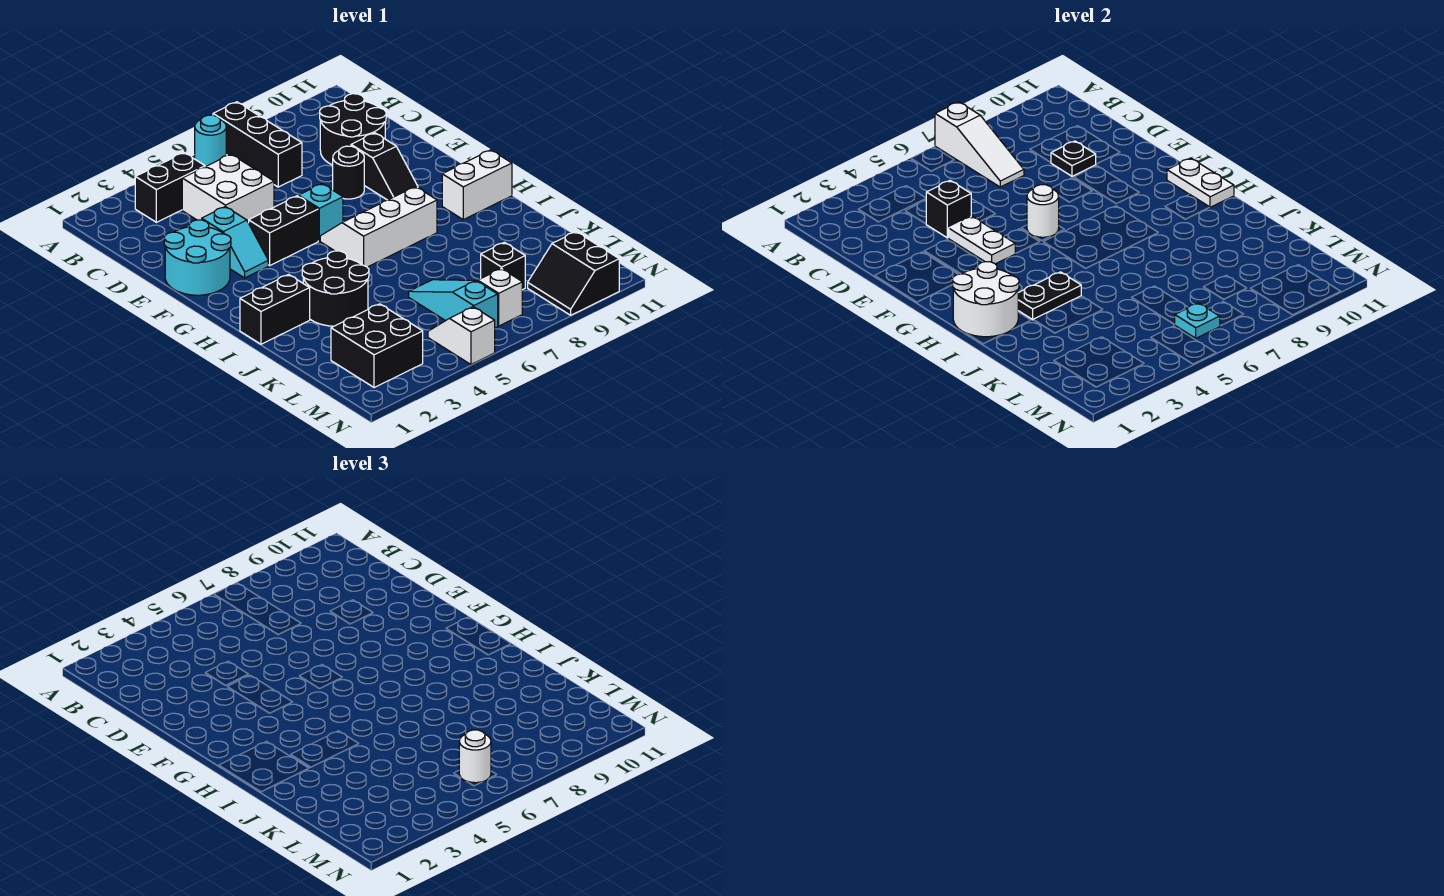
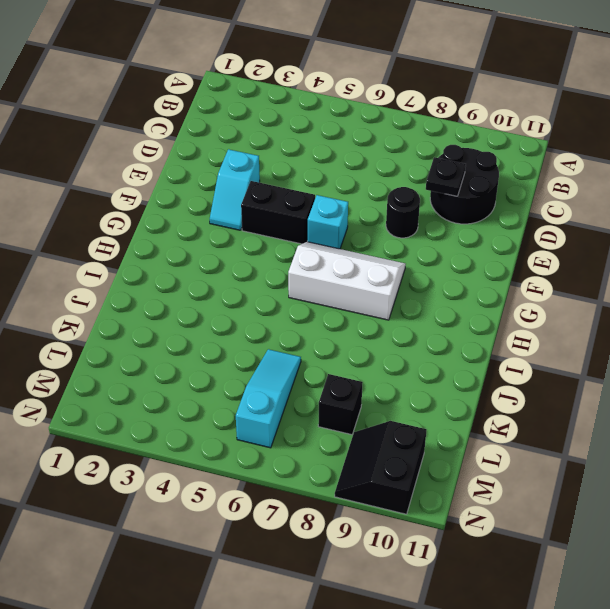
none -> cyan round brick A6 level 1
none -> black brick A7:C7 level 1
none -> black brick B3:B4 level 1
none -> white brick C4:D5 level 1

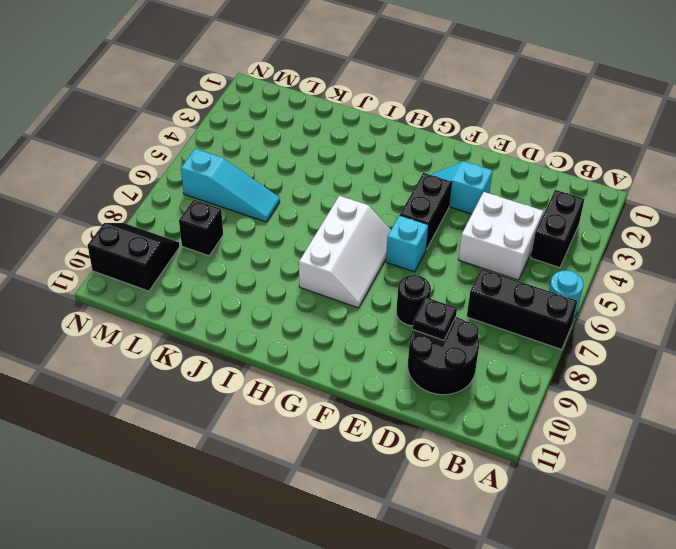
none -> cyan round brick E1:F2 level 1
none -> black slope E9:F9 level 1 top E
none -> white brick H10:H11 level 1
none -> black brick I1:I2 level 1

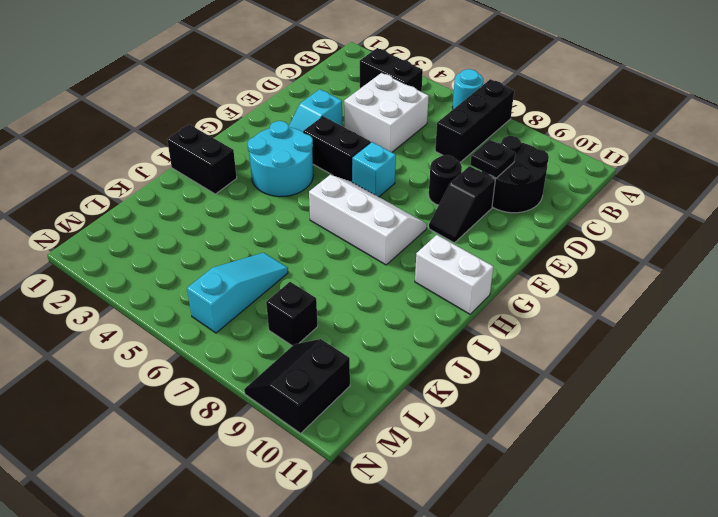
cyan round brick G3:H4 level 1 -> cyan round brick E1:F2 level 1
none -> black round brick I3:J4 level 1
none -> black brick L2:M3 level 1
none -> white slope M5:N5 level 1 top N
none -> white brick M7 level 1

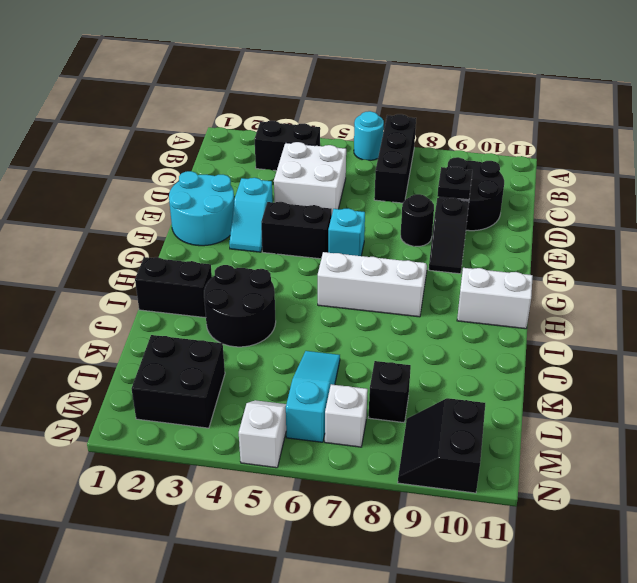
none -> white slope A7:C7 level 2 top A
none -> black brick D4 level 2
none -> white plate E4:F4 level 2
none -> white round brick F6 level 2

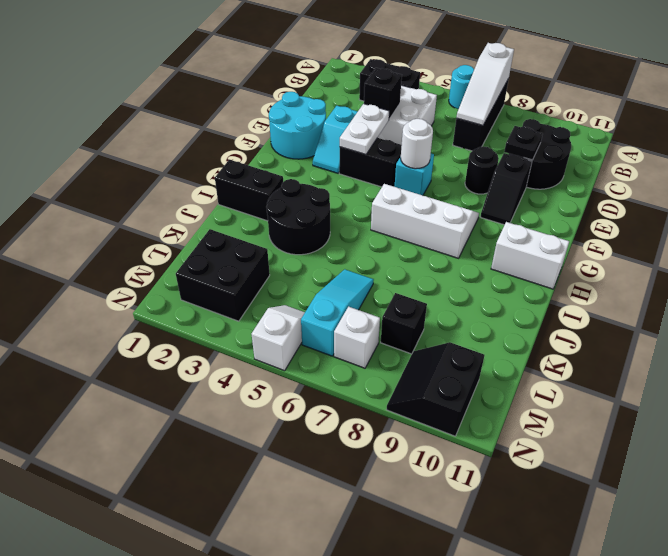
none -> white plate G11:H11 level 2
none -> white round brick H1:I2 level 2
none -> black plate I3:I4 level 2
none -> cyan plate M6 level 2

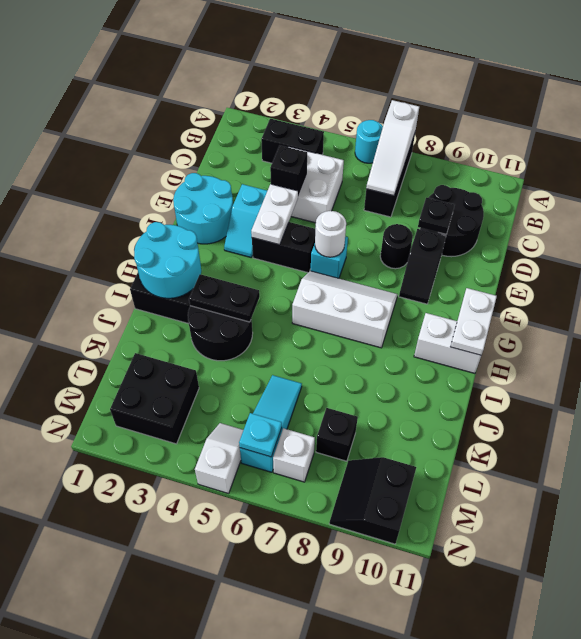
cyan round brick H1:I2 level 2 -> white round brick H1:I2 level 2
none -> white round brick M6 level 3

